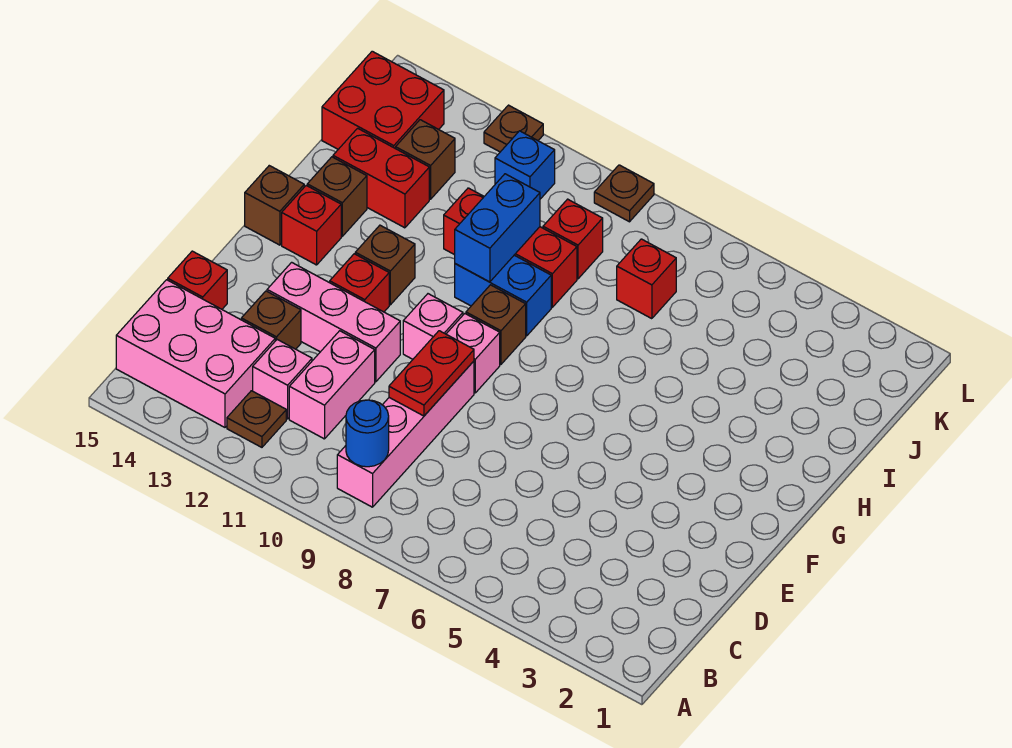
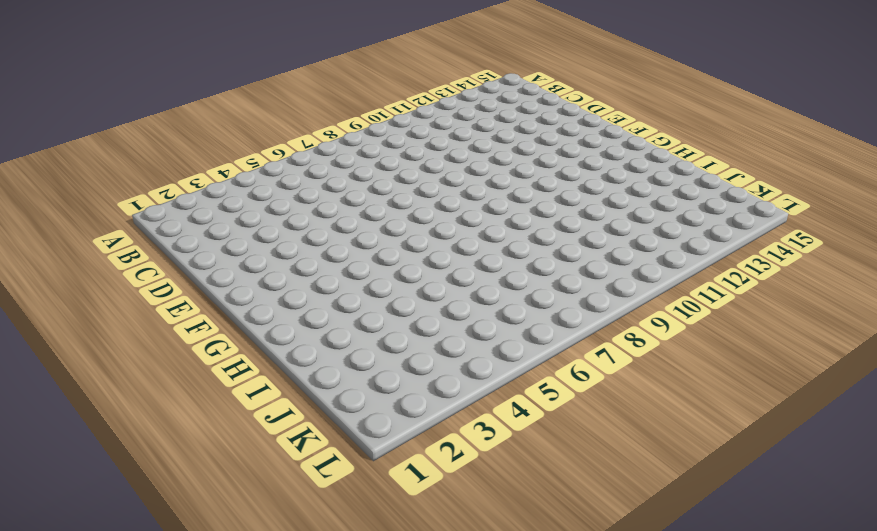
none -> pink brick B9:E9 level 1
none -> brown plate B12 level 1
none -> pink brick B13:C15 level 1

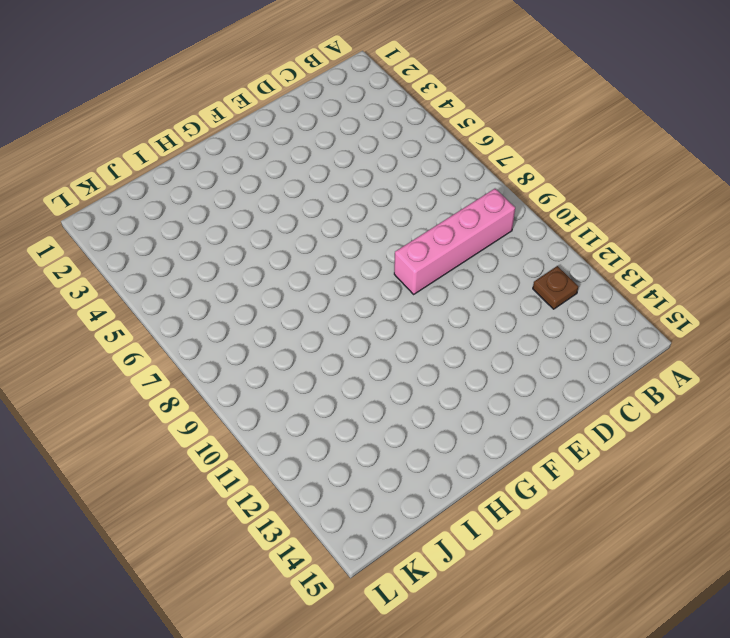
none -> pink brick B13:C15 level 1
none -> pink brick C11:D11 level 1
none -> pink brick C12 level 1

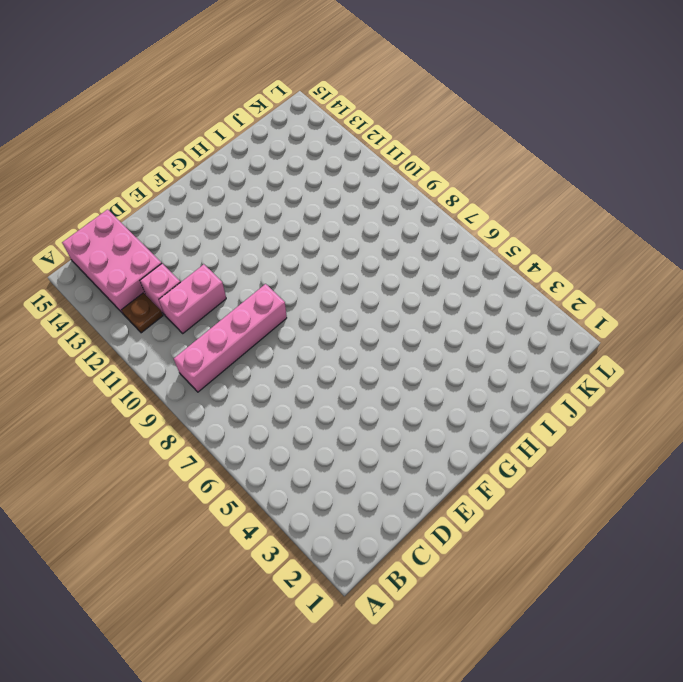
none -> brown brick D13 level 1
none -> red brick D15 level 1
none -> pink brick E11:E13 level 1

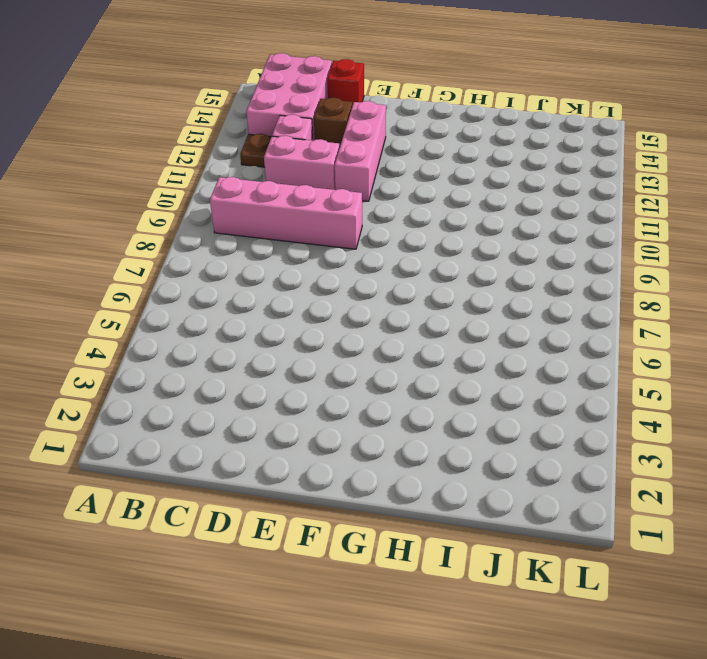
none -> pink brick F9 level 1
none -> pink brick F10 level 1
none -> red brick F12 level 1

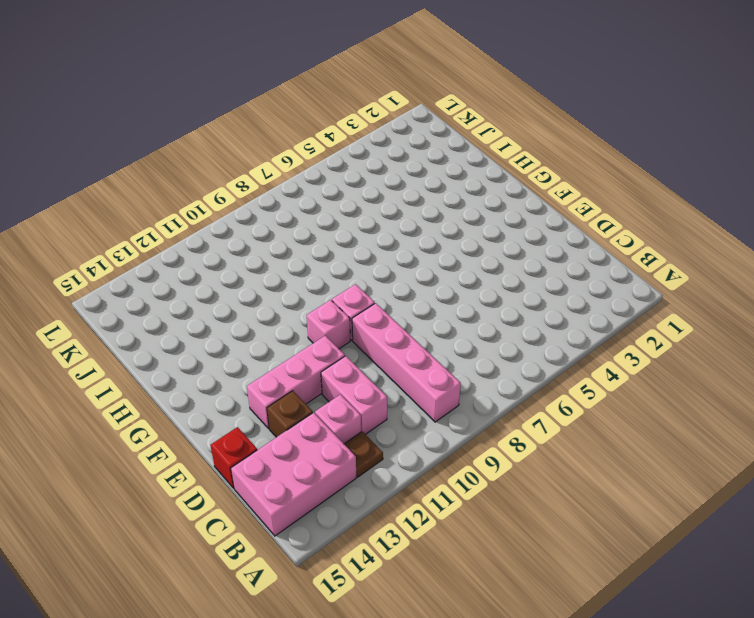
none -> red brick F12 level 1
none -> brown brick G9 level 1
none -> brown brick G12 level 1

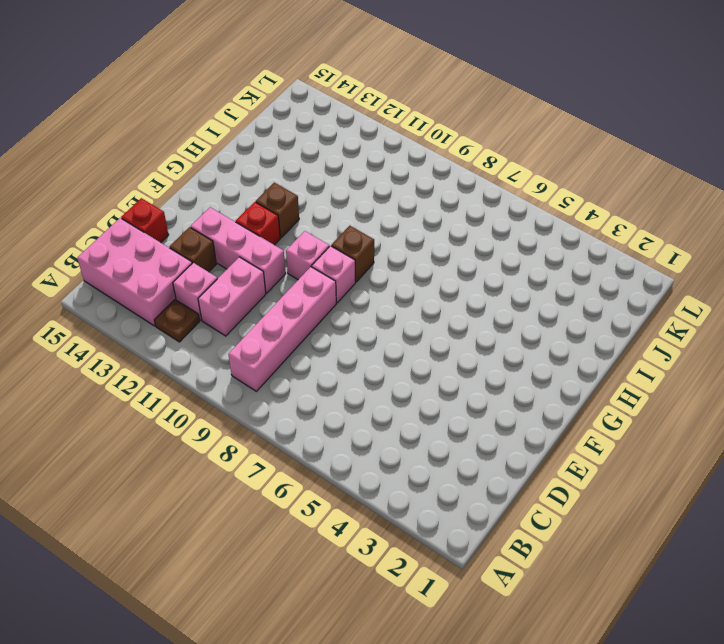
none -> red brick G14 level 1
none -> brown brick G15 level 1
none -> blue brick H9:H10 level 1

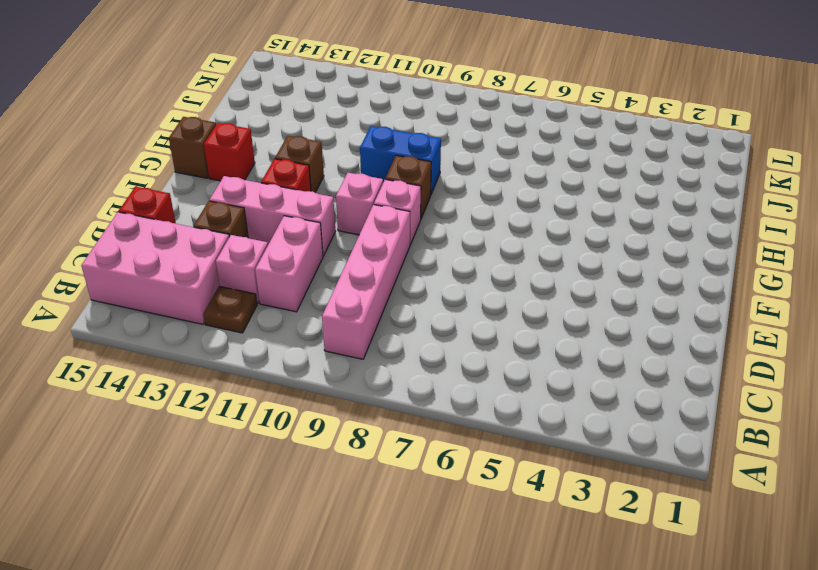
none -> brown brick H14 level 1
none -> red brick I9:I11 level 1
none -> red brick I13:I14 level 1

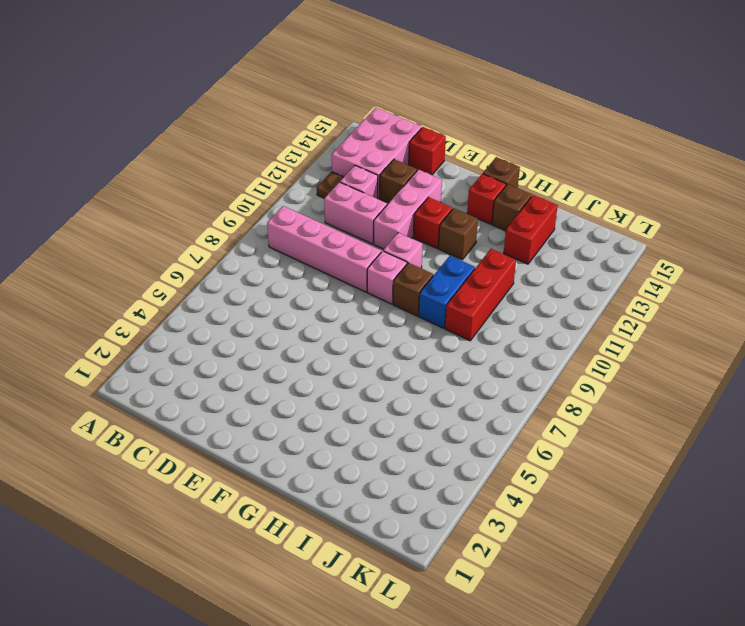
none -> red brick J7 level 1
none -> red brick J9 level 1
none -> brown brick J13 level 1

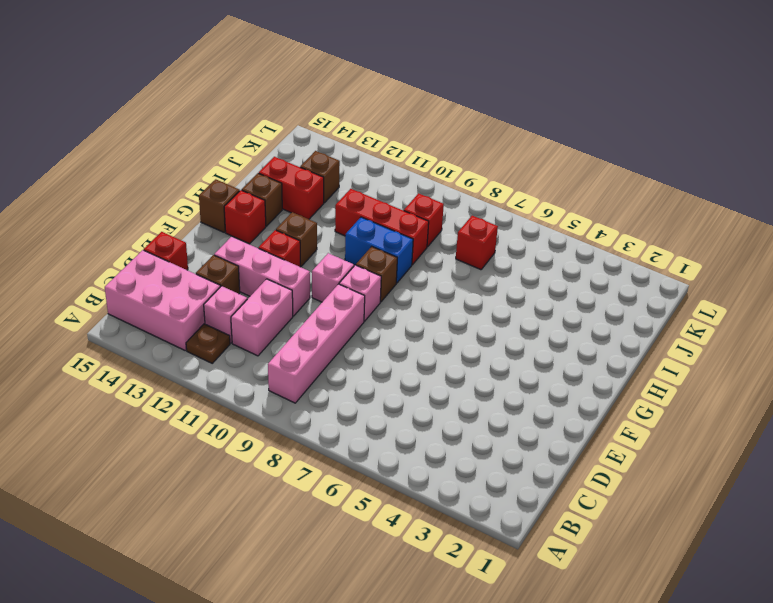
none -> red brick J14:K15 level 1
none -> blue brick K11 level 1
none -> brown plate L9 level 1

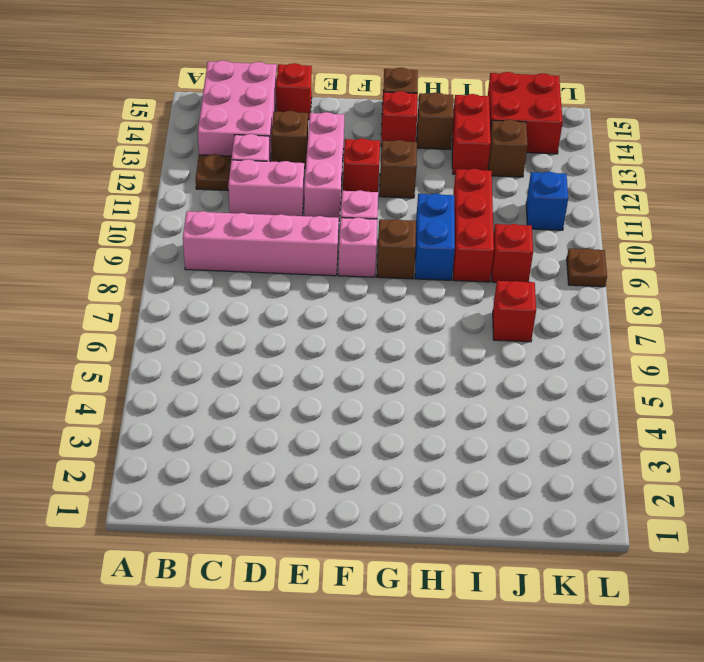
none -> brown plate L12 level 1
none -> blue round brick B9 level 2
none -> red plate D9:E9 level 2

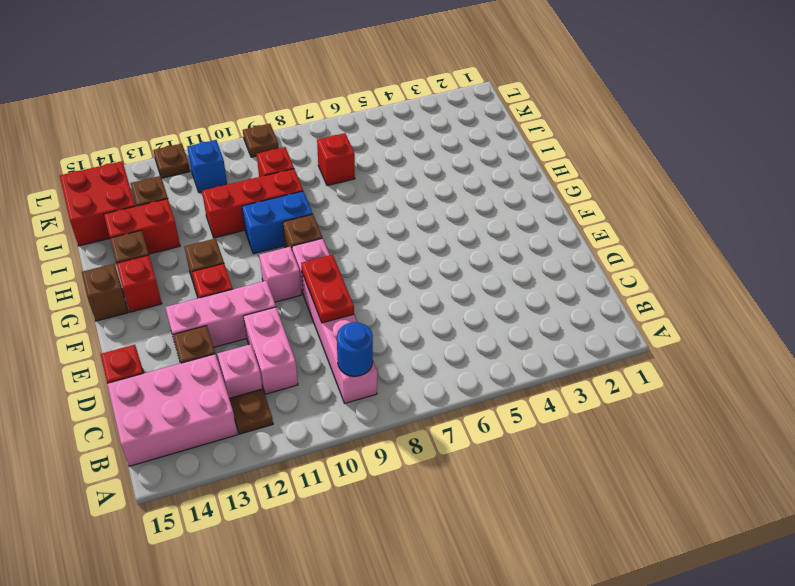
none -> blue brick H10:I10 level 2

